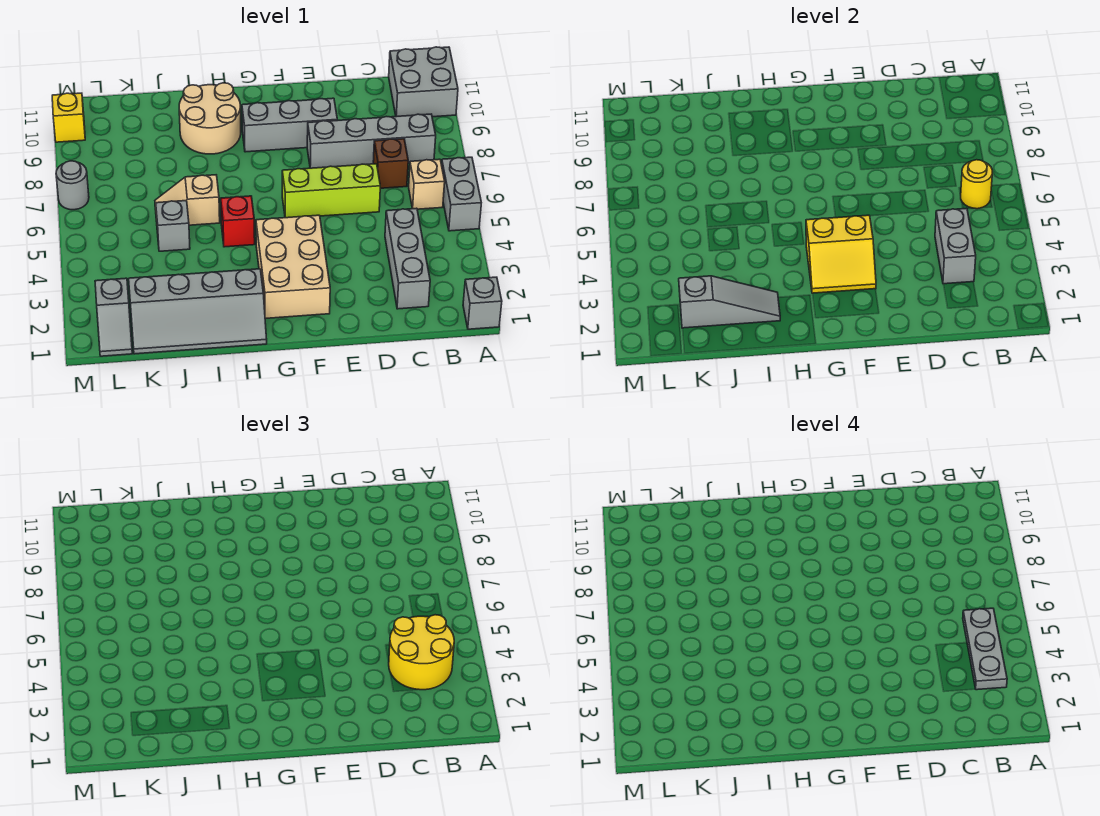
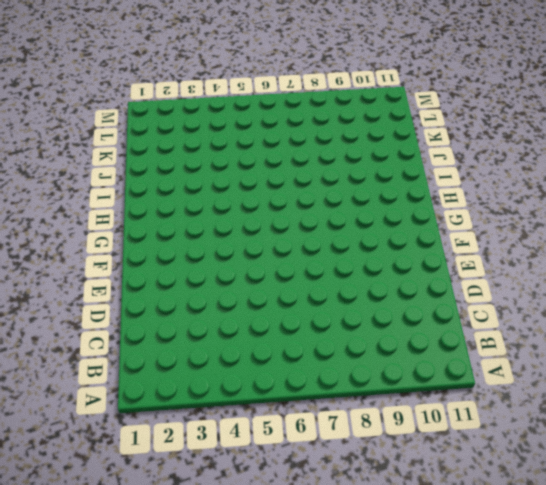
none -> grey brick A1 level 1
none -> grey brick A5:A6 level 1
none -> grey brick A10:B11 level 1

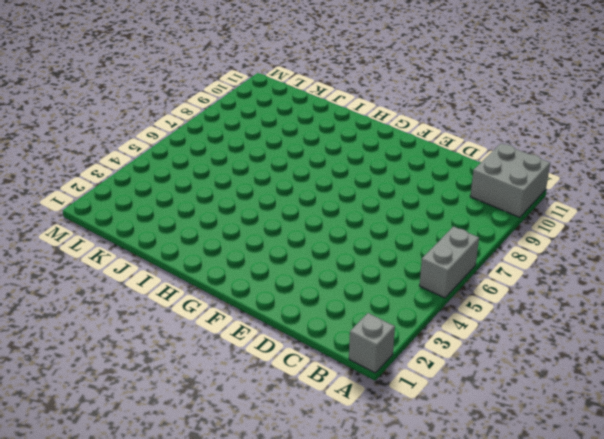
none -> tan brick B6 level 1
none -> grey brick B8:E8 level 1
none -> grey brick C2:C4 level 1

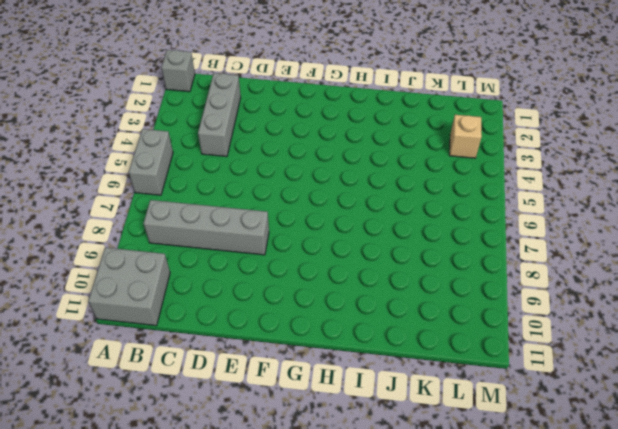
tan brick L3 level 1 -> tan brick B6 level 1
none -> brown brick C7 level 1
none -> lime brick D6:F6 level 1
none -> grey brick E9:G9 level 1

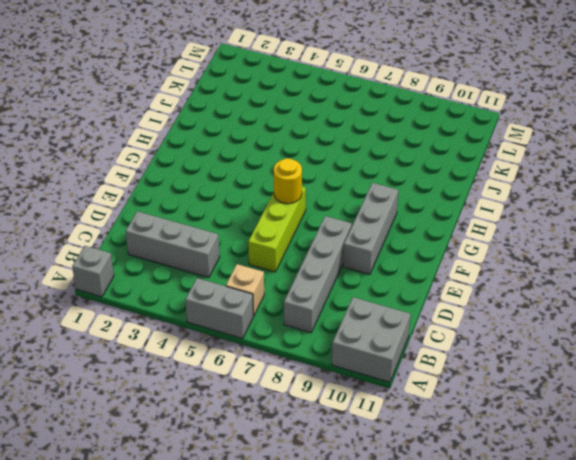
yellow round brick F6 level 2 -> yellow round brick B6 level 2
none -> brown brick C7 level 1
none -> tan brick F2:G4 level 1
none -> grey slope H1:K2 level 1 top 2

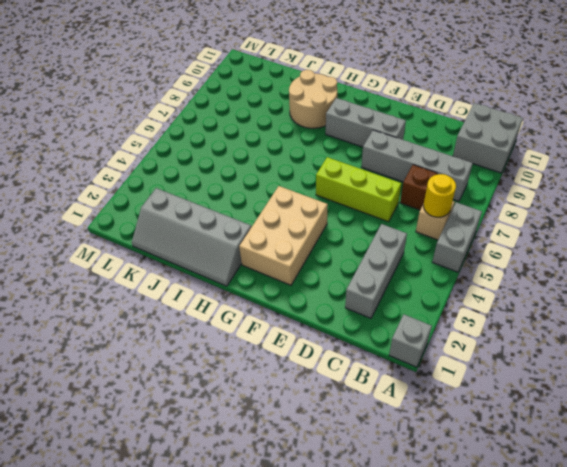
none -> red brick H5 level 1
none -> tan slope I6:J6 level 1 top I
none -> grey brick J5 level 1

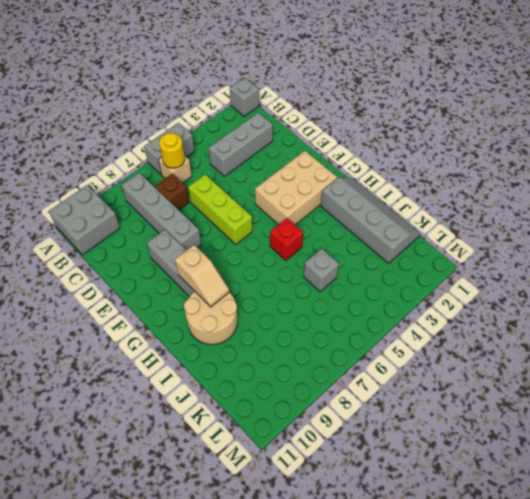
tan slope G9:H9 level 2 top G -> tan slope I6:J6 level 1 top I
none -> grey slope L1:L2 level 1 top 2
none -> grey round brick M7 level 1
none -> yellow brick M10 level 1

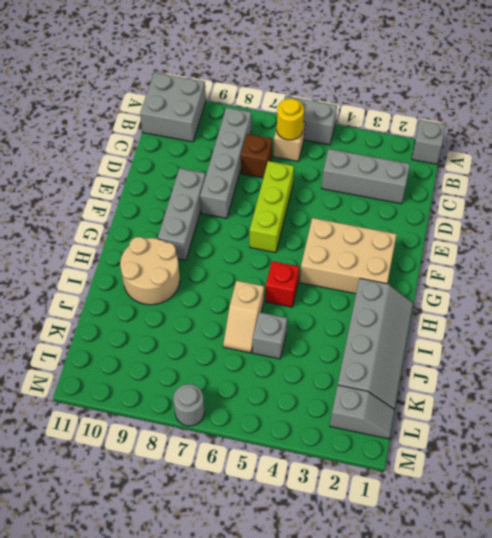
none -> yellow brick M10 level 1
none -> grey brick C3:C4 level 2
none -> yellow slope F3:G4 level 2 top 4

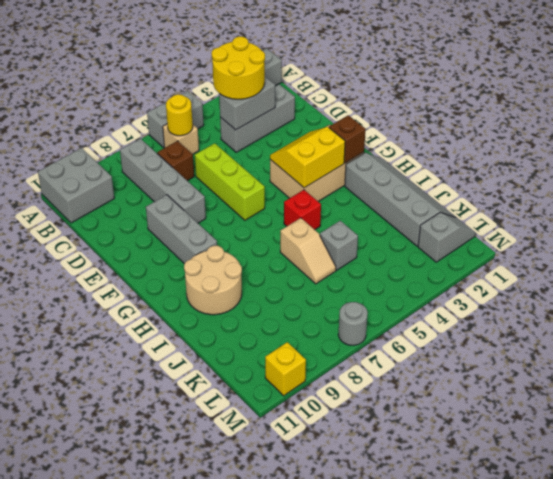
yellow slope F3:G4 level 2 top G -> yellow slope F3:G4 level 2 top 4
brown brick G2 level 2 -> none
none -> grey slope I2:K2 level 2 top K
none -> grey plate B3:B5 level 4

